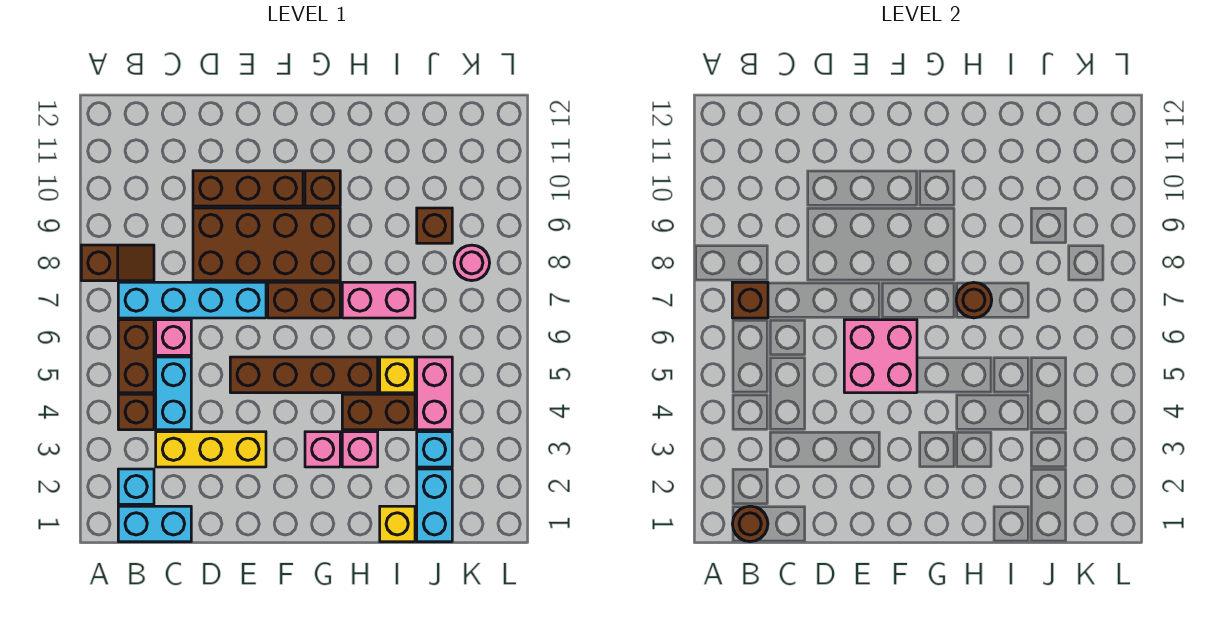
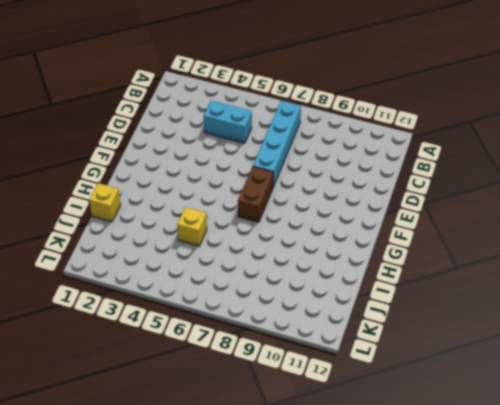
none -> brown slope A8:B8 level 1 top A
none -> cyan brick B1:C1 level 1
none -> cyan brick B2 level 1

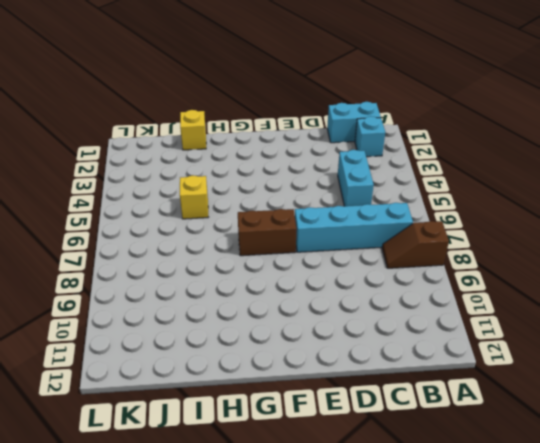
none -> brown brick B4 level 1
none -> brown brick B5:B6 level 1
none -> yellow brick C3:E3 level 1

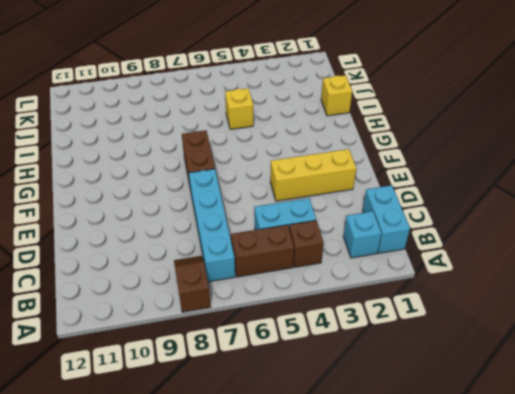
yellow brick E2:E4 level 1 -> yellow brick C3:E3 level 1
none -> pink brick C6 level 1
none -> brown brick D8:G9 level 1
none -> brown brick D10:F10 level 1

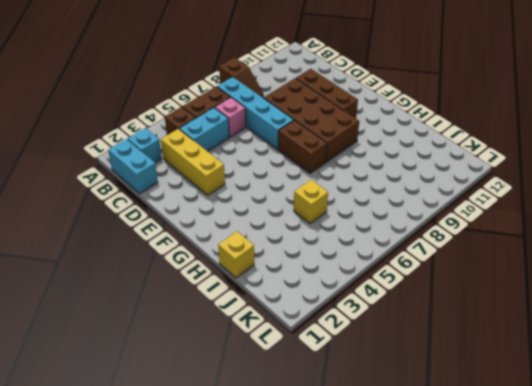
none -> brown brick E5:H5 level 1
none -> pink brick G3 level 1
none -> brown brick G10 level 1

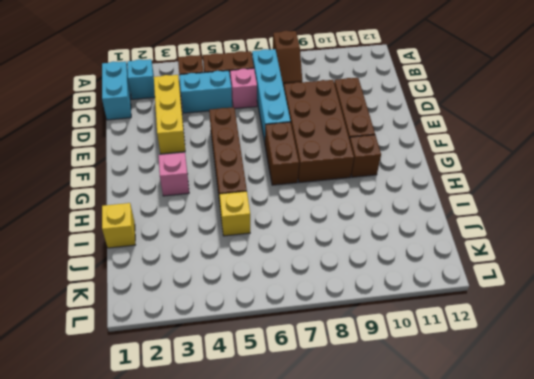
none -> pink brick H3 level 1
none -> brown brick H4:I4 level 1
none -> pink brick H7:I7 level 1

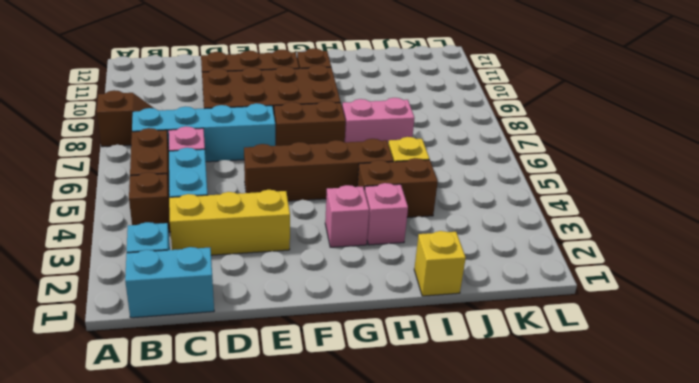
none -> cyan brick J1:J2 level 1
none -> cyan brick J3 level 1
none -> pink brick J4:J5 level 1

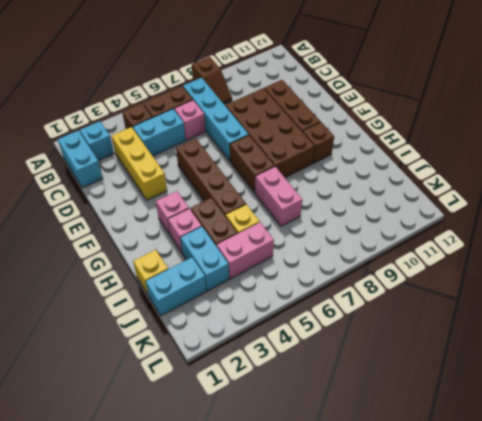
cyan brick I3:J3 level 1 -> cyan brick J3 level 1
none -> brown brick J9 level 1
none -> pink round brick K8 level 1
none -> brown round brick B1 level 2

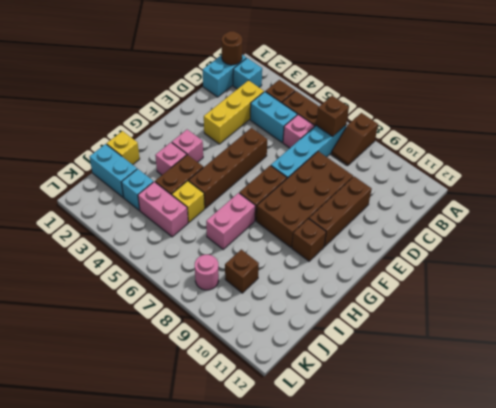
none -> pink brick E5:F6 level 2
none -> brown round brick H7 level 2

